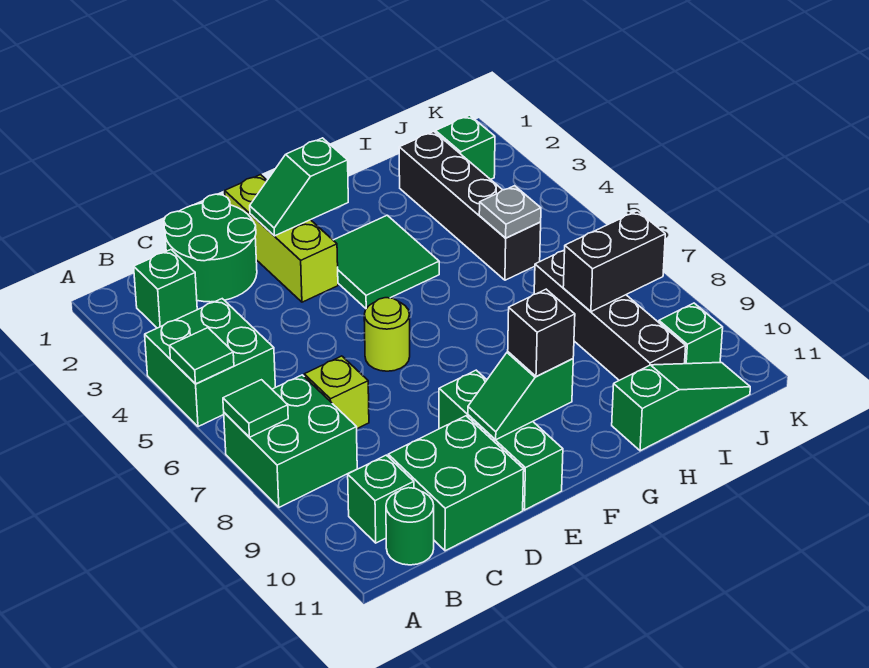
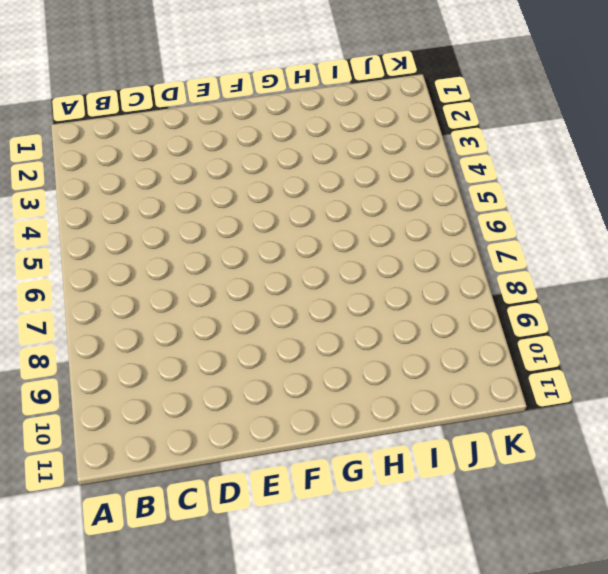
none -> green brick A4:B5 level 1
none -> green brick A7:B8 level 1
none -> green brick B2 level 1

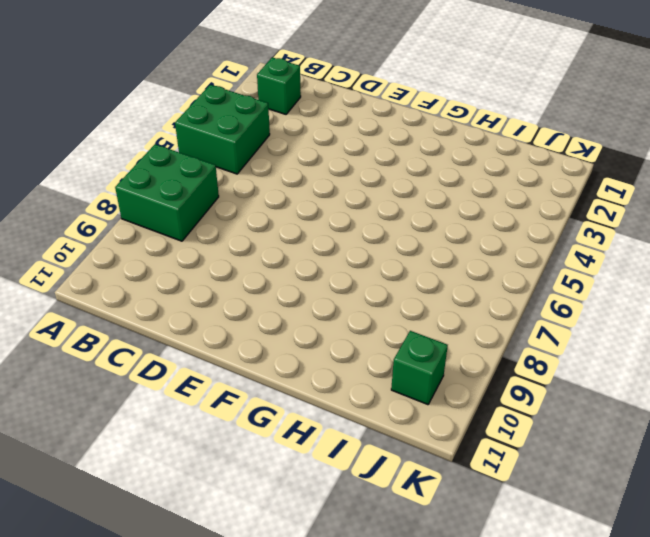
none -> green brick B10 level 1
none -> green round brick B11 level 1
none -> green round brick C1:D2 level 1

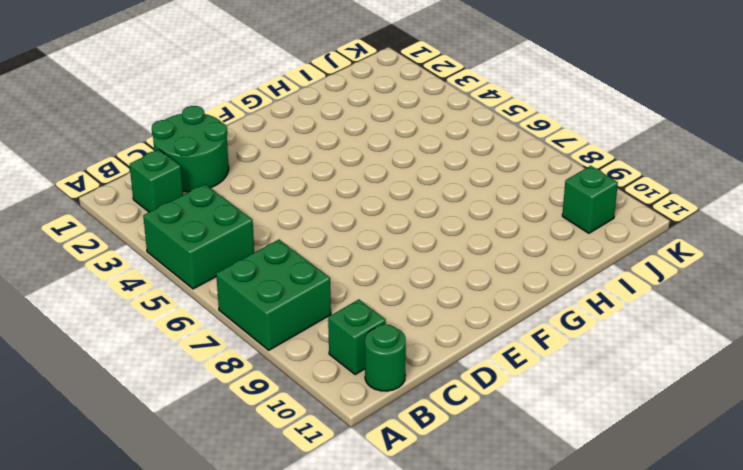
none -> lime brick C7 level 1
none -> green brick C10:D11 level 1
none -> lime brick E1:E3 level 1

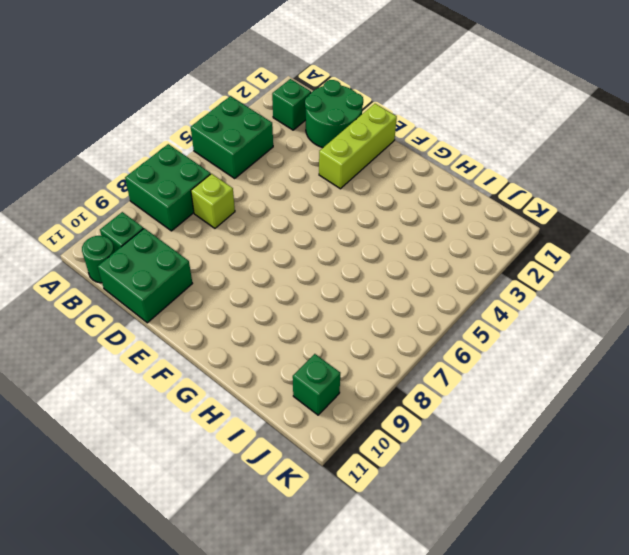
none -> lime round brick E6 level 1
none -> green brick E9:E11 level 1
none -> green tile F3:G4 level 1

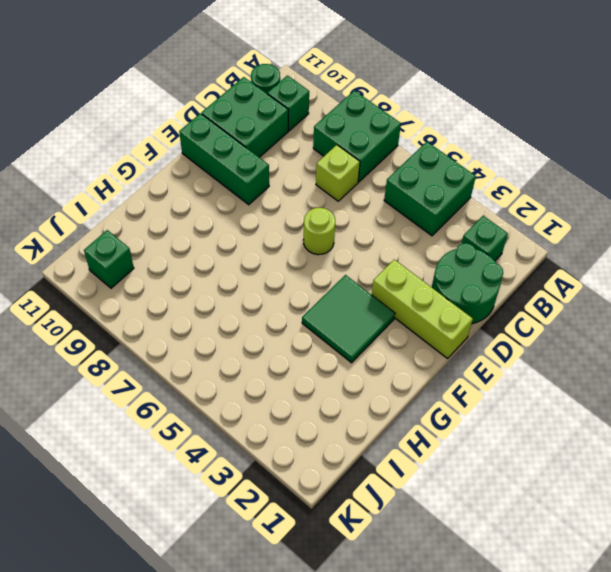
none -> green slope H11:J11 level 1 top H
none -> black brick I2:I5 level 1
none -> black brick I7:I10 level 1

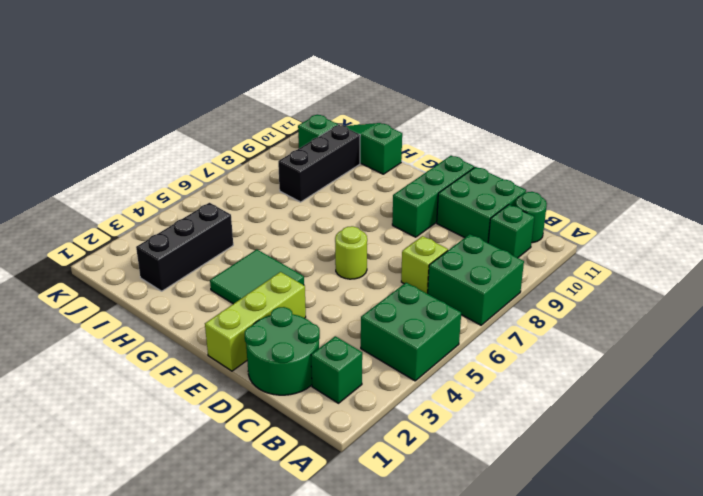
black brick I2:I4 level 1 -> black brick I2:I5 level 1
black brick I8:I10 level 1 -> black brick I7:I10 level 1
none -> green brick J2 level 1
none -> green tile A5 level 2
none -> green tile A7 level 2

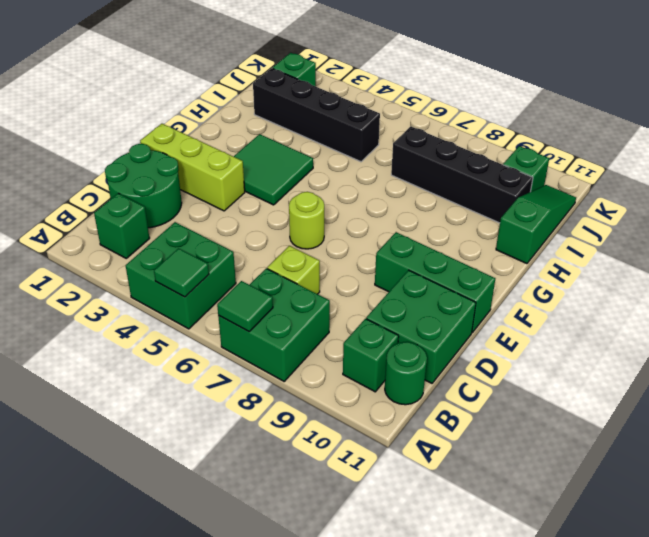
none -> green slope E2:F2 level 2 top F
none -> green slope E10:F10 level 2 top F
none -> grey plate I5 level 2

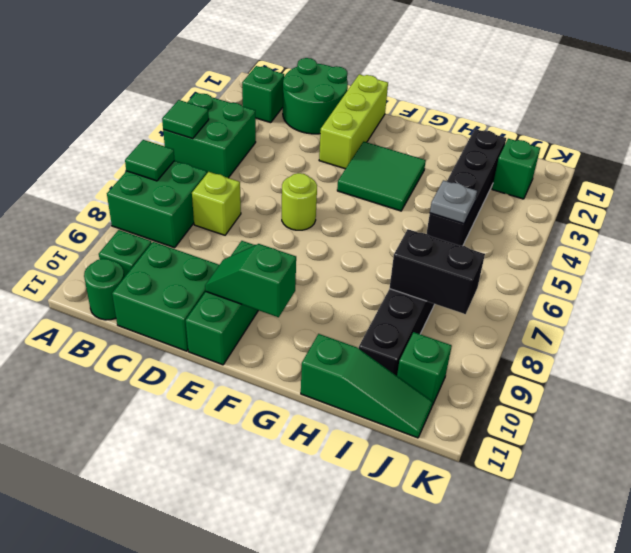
none -> green slope E2:F2 level 2 top F
none -> black brick F10 level 3

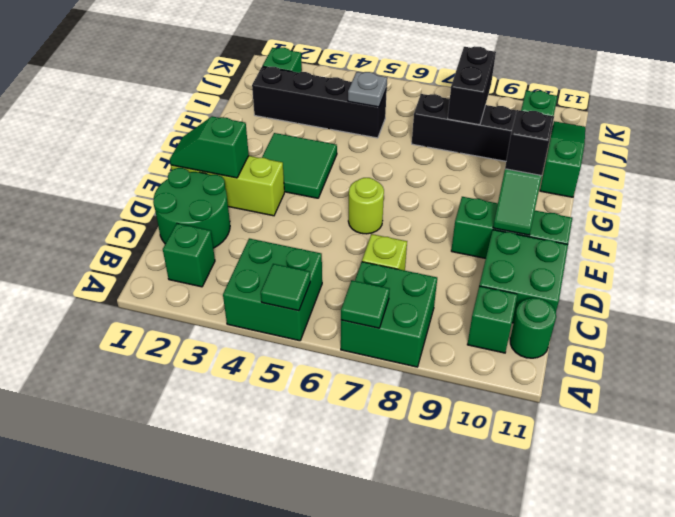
green slope E1:E2 level 2 top 2 -> green slope E2:F2 level 2 top F

